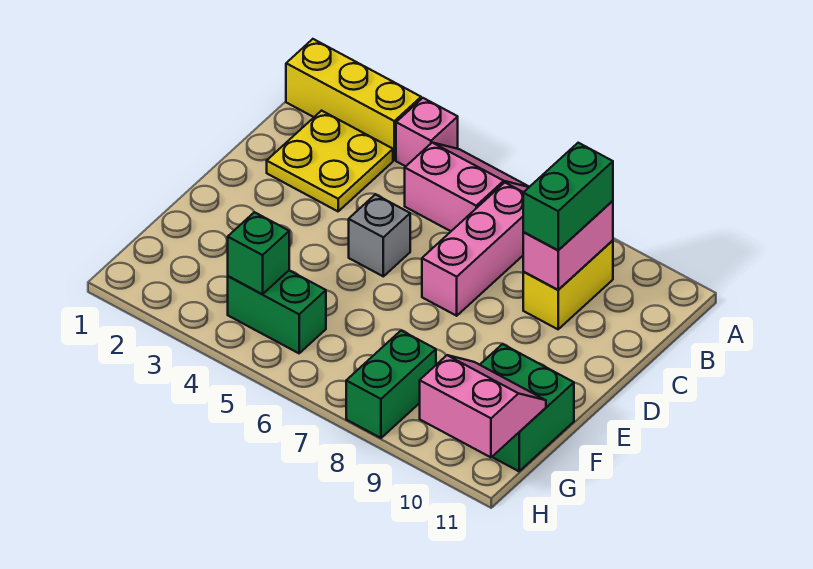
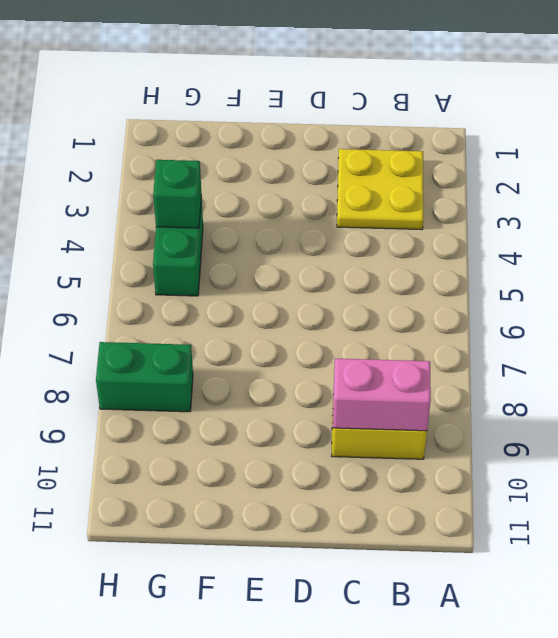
none -> yellow brick A1:A3 level 1
none -> pink brick A4 level 1
none -> pink slope A5:B6 level 1 top B

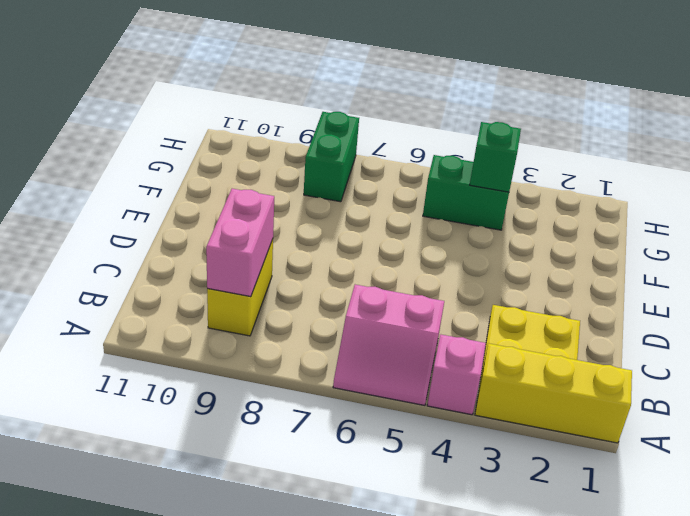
none -> pink brick B7:D7 level 1
none -> grey brick D5 level 1
none -> green brick F10:G11 level 1

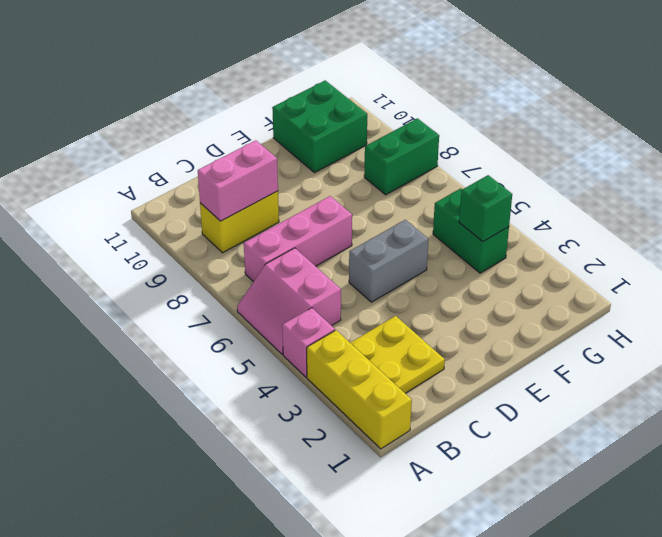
grey brick D5:E5 level 1 -> grey brick D5 level 1
none -> pink slope G10:H11 level 2 top H
none -> green brick B9:C9 level 3

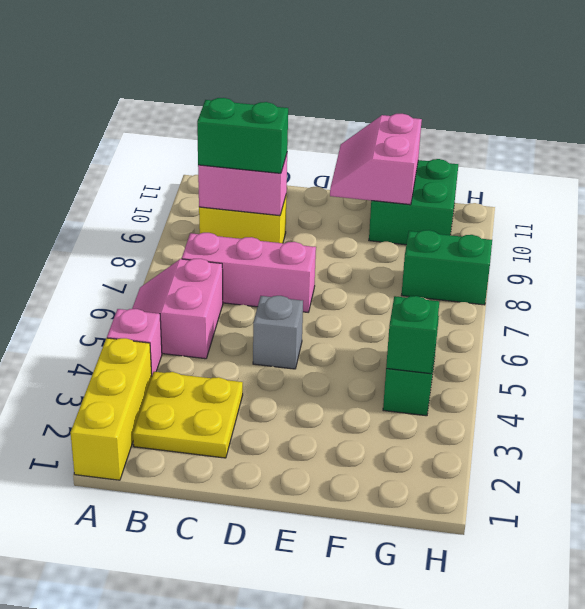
pink slope E10:F11 level 2 top F -> pink slope G10:H11 level 2 top H

